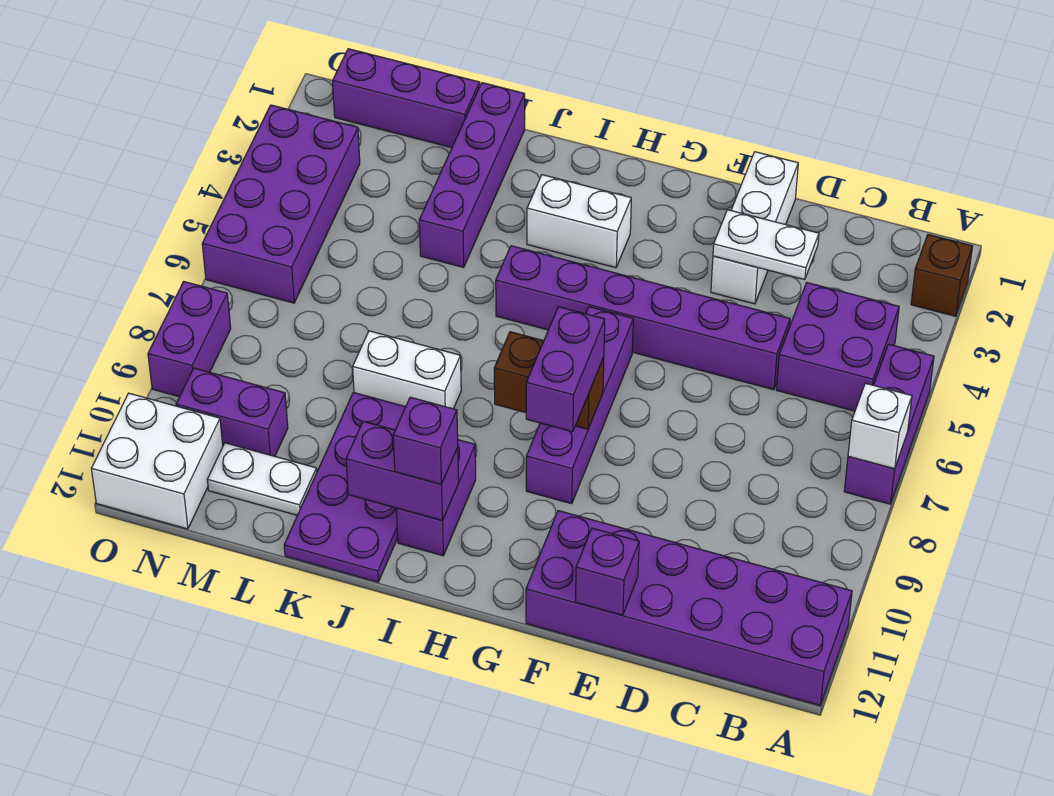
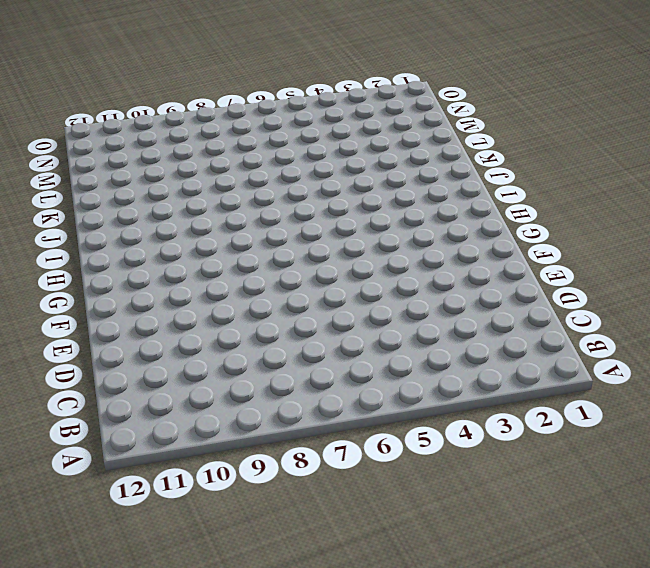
none -> brown brick A2 level 1
none -> purple brick A5:A7 level 1
none -> purple brick A11:F12 level 1

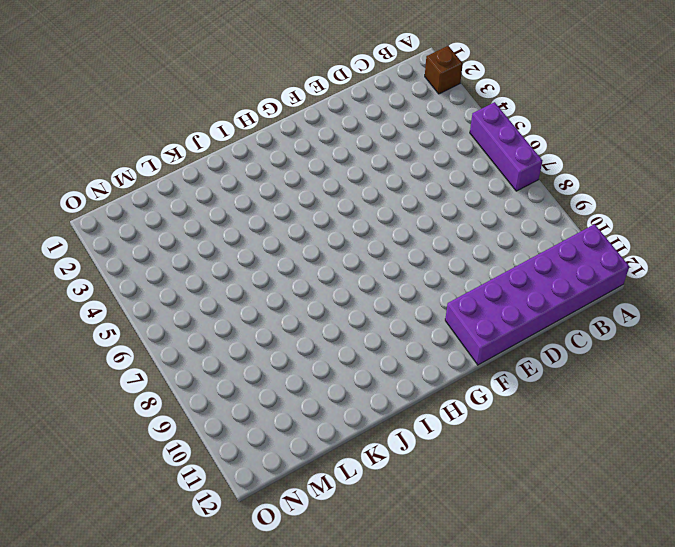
none -> purple brick B4:C5 level 1
none -> purple brick D5:I5 level 1
none -> white brick E1:E3 level 1

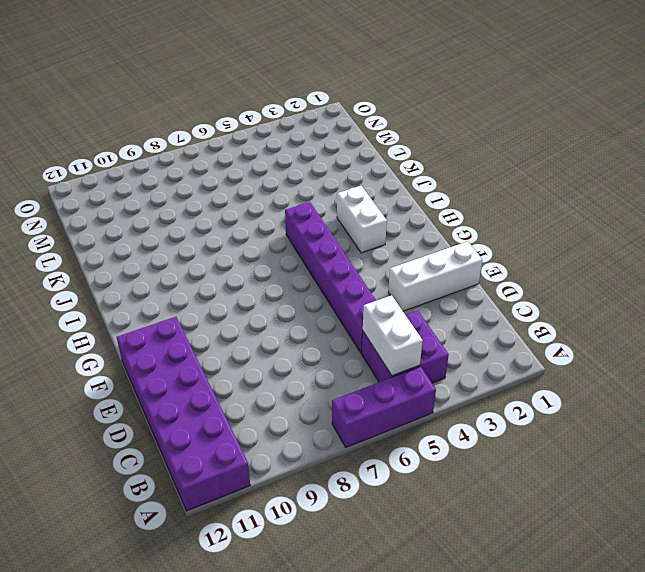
white brick B5:C5 level 2 -> white brick J8:K8 level 1
none -> brown brick A2 level 1
none -> purple brick G6:G9 level 1
none -> purple brick I10:I11 level 1

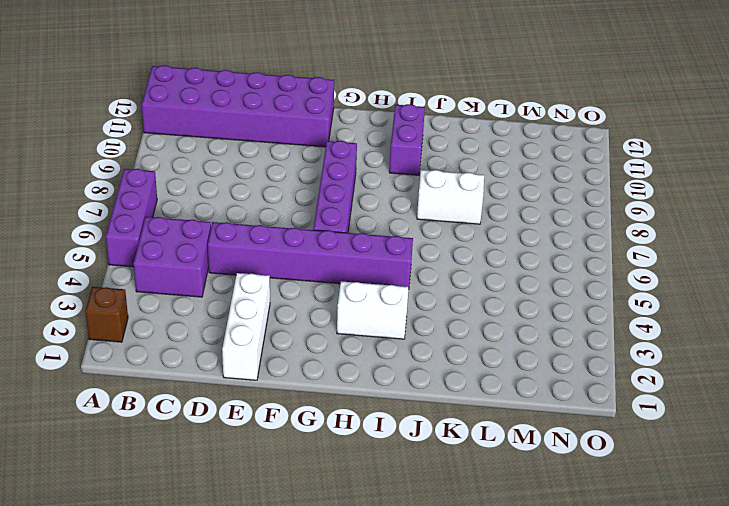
none -> purple plate J9:K12 level 1
none -> purple brick K1:K4 level 1
none -> purple brick L1:N1 level 1

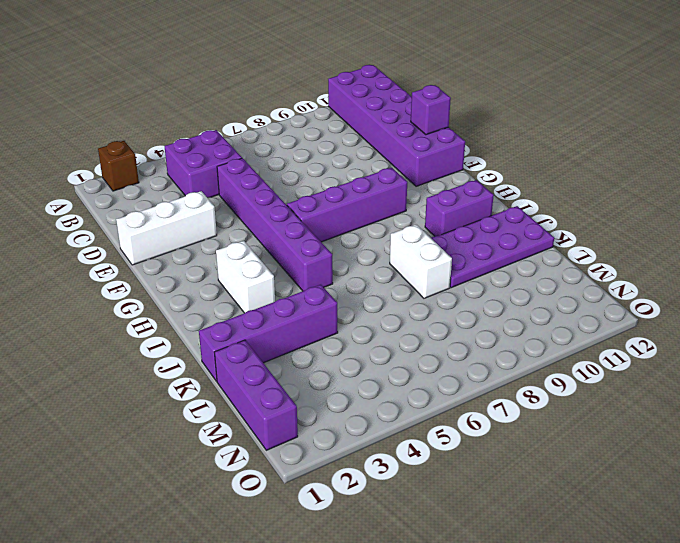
none -> purple brick A5:A7 level 1
none -> white plate L11:M11 level 1
none -> purple brick M10:N10 level 1

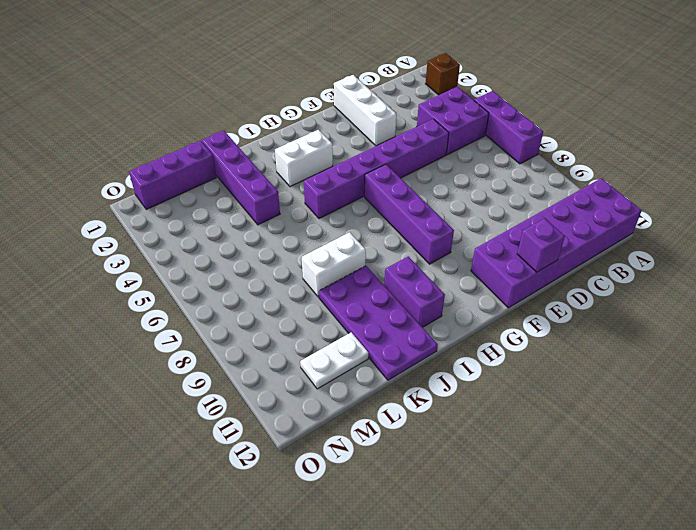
none -> purple brick M10:N10 level 1
none -> purple brick N3:O6 level 1
none -> white brick N11:O12 level 1

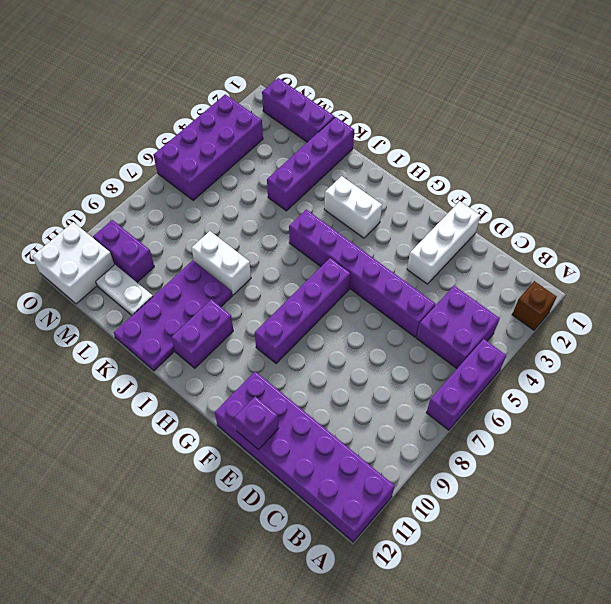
none -> purple brick O8:O9 level 1
none -> white brick A7 level 2
none -> white plate D3:E3 level 2

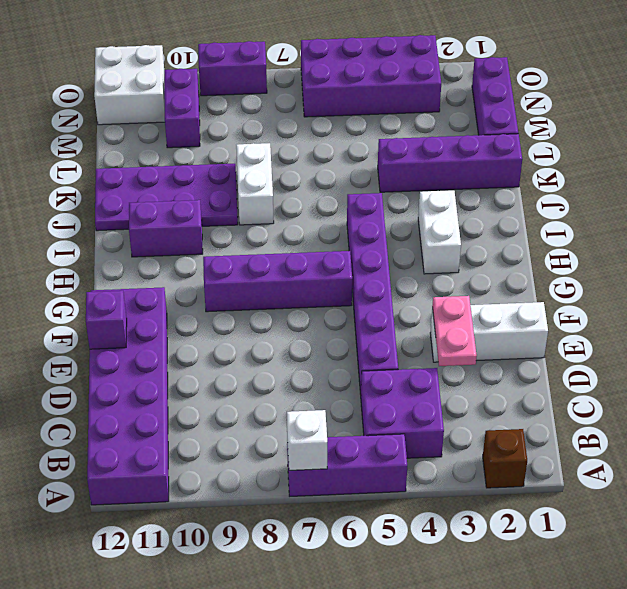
pink plate D3:E3 level 2 -> white plate D3:E3 level 2
none -> white plate L11:M11 level 1
none -> brown brick G8:H8 level 2
none -> purple brick I11:J11 level 2

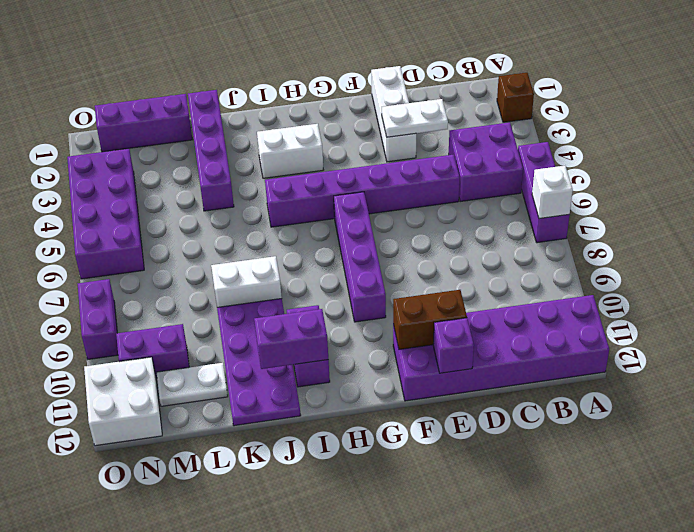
brown brick E11:F11 level 2 -> brown brick G8:H8 level 2
none -> purple brick G8:G9 level 3
none -> purple brick I11 level 3

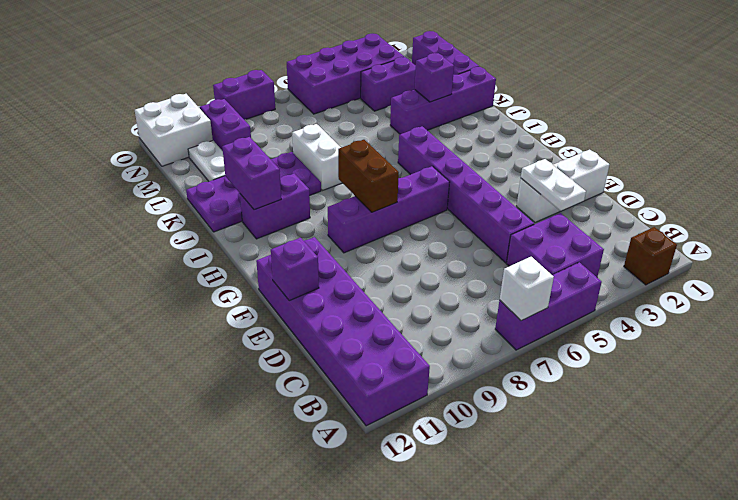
purple brick K3 level 2 -> purple brick I11 level 3
purple brick M3:M4 level 1 -> purple brick G8:G9 level 3
none -> white brick H3:I3 level 1

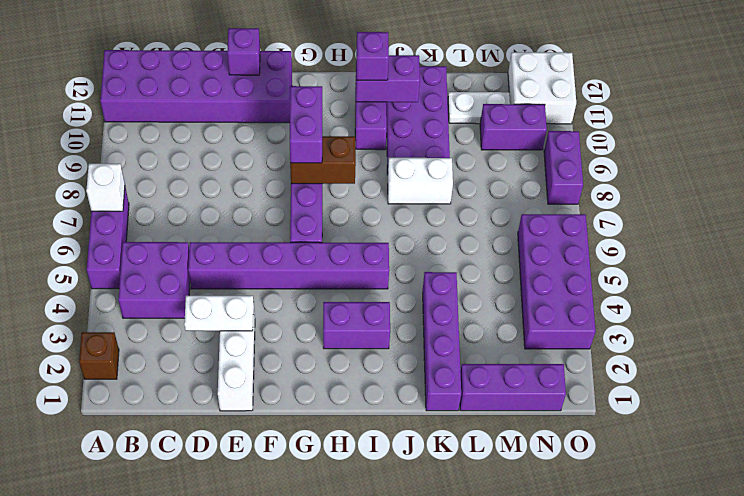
purple brick H3:I3 level 1 -> white brick H3:I3 level 1

